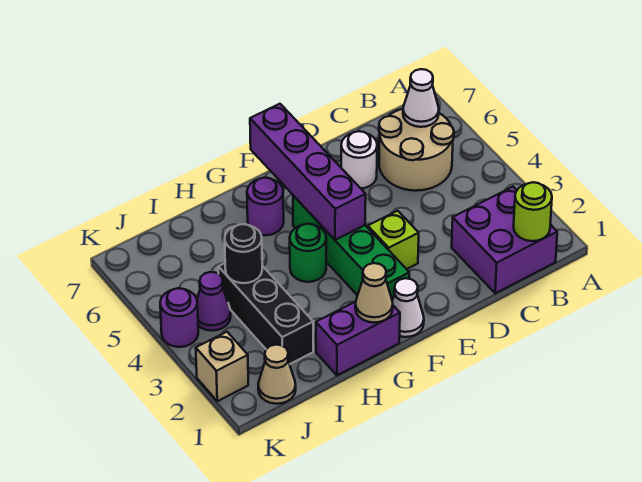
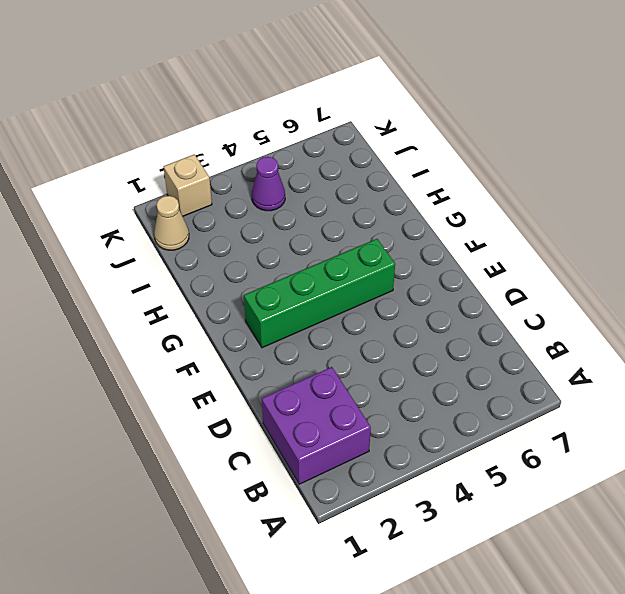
none -> tan round brick B5:C6 level 1
none -> white round brick D6 level 1
none -> lime brick E3 level 1

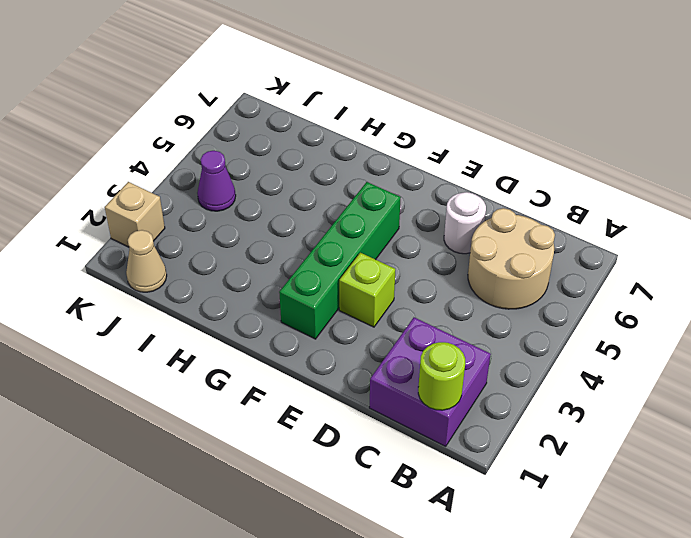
none -> white cone F1 level 1
none -> purple brick G1:H1 level 1
none -> green round brick G4 level 1

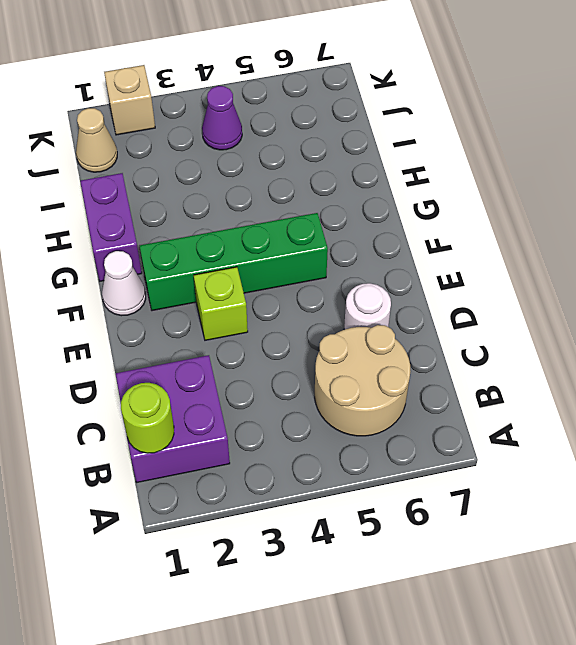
none -> green round brick G4 level 1
none -> purple round brick G6 level 1
none -> black brick I2:I4 level 1

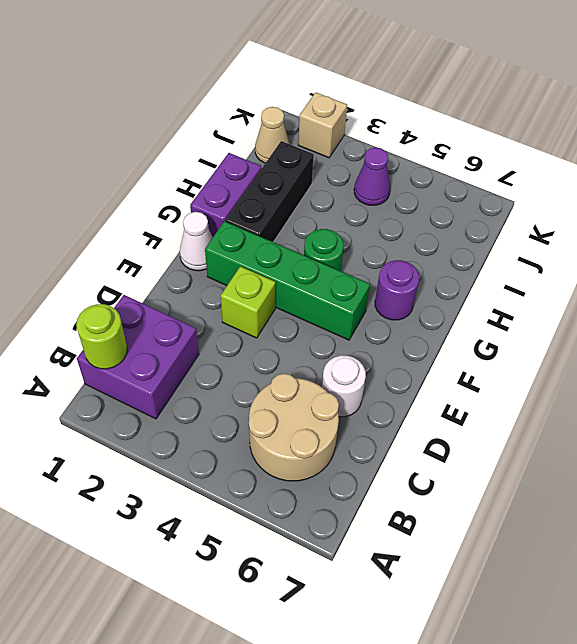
black brick G2:I2 level 1 -> black brick I2:I4 level 1
none -> purple round brick K4 level 1
none -> white cone B6 level 2
none -> purple brick F4:F7 level 2

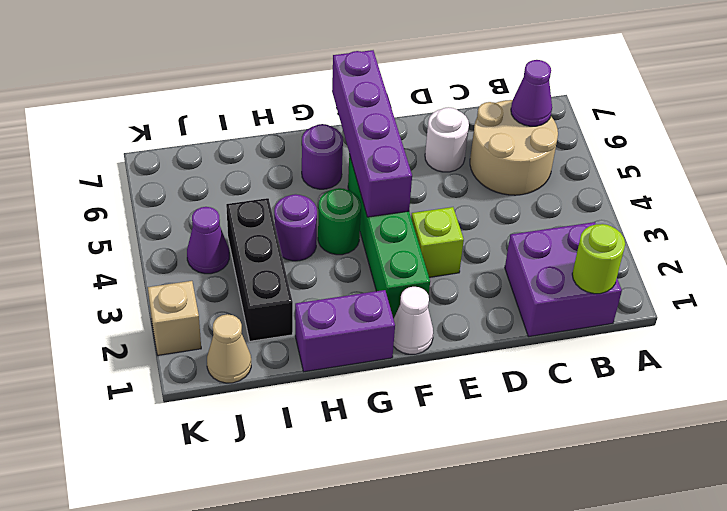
purple cone B6 level 2 -> white cone B6 level 2
purple round brick H4 level 1 -> purple round brick K4 level 1
none -> tan cone G1 level 2
none -> black round brick I4 level 2

